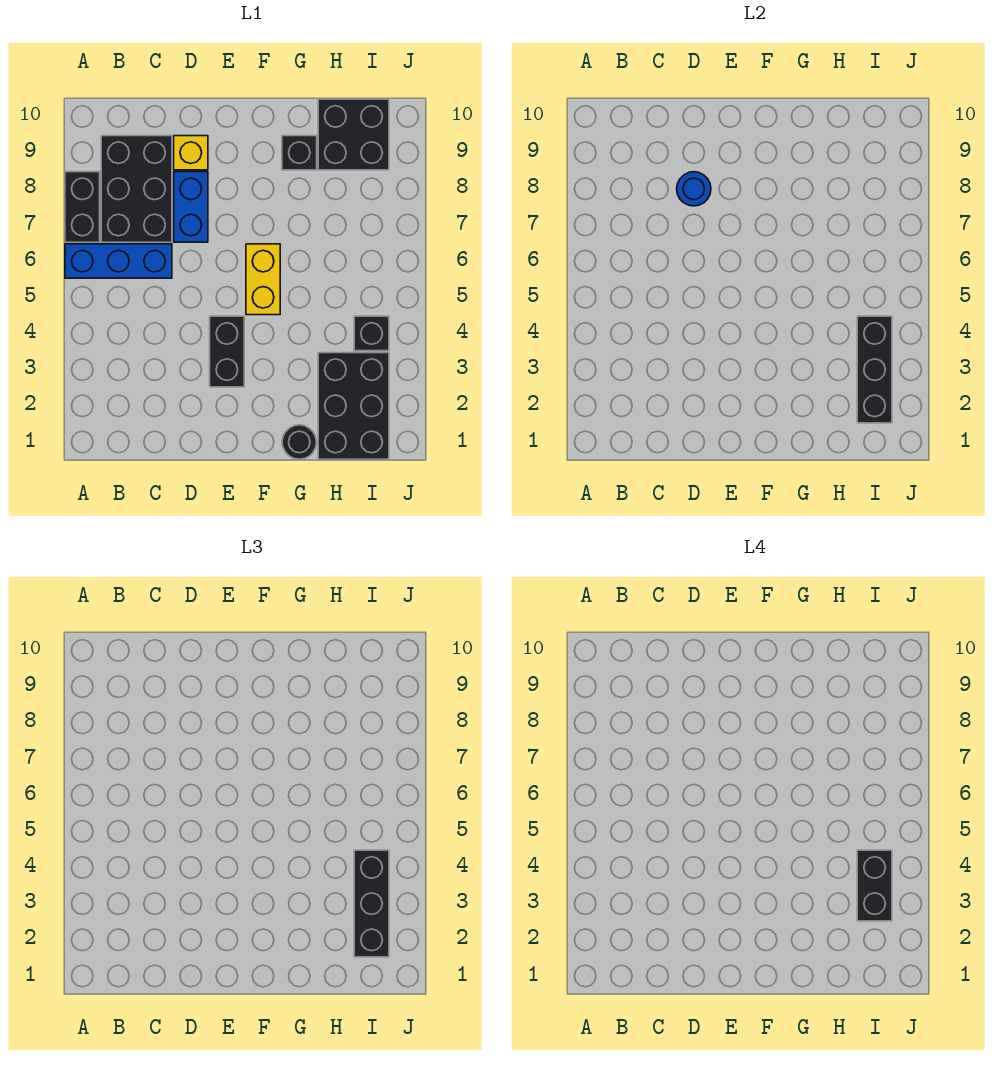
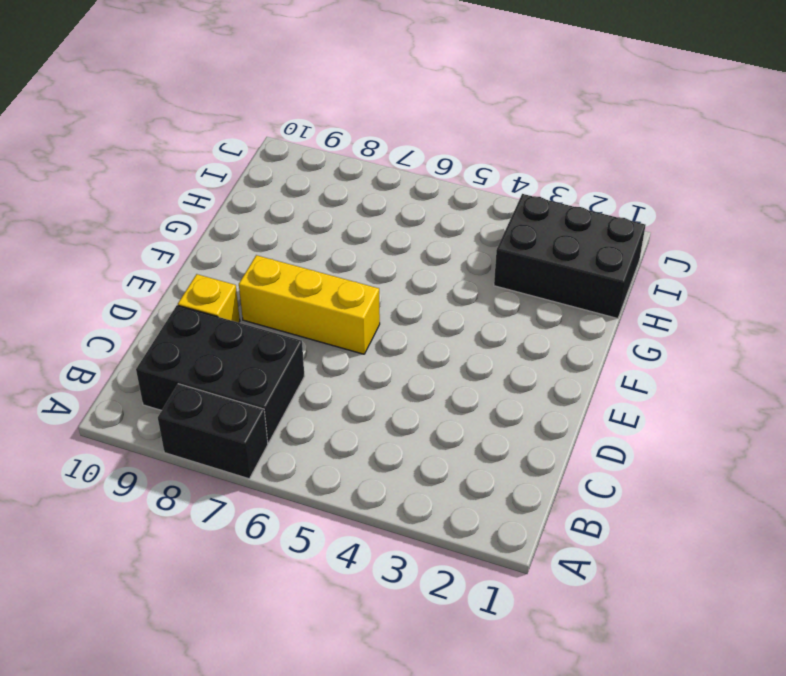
yellow brick E6:E8 level 1 -> none
none -> blue brick A6:C6 level 1
none -> blue brick D7:D8 level 1
none -> black brick E3:E4 level 1

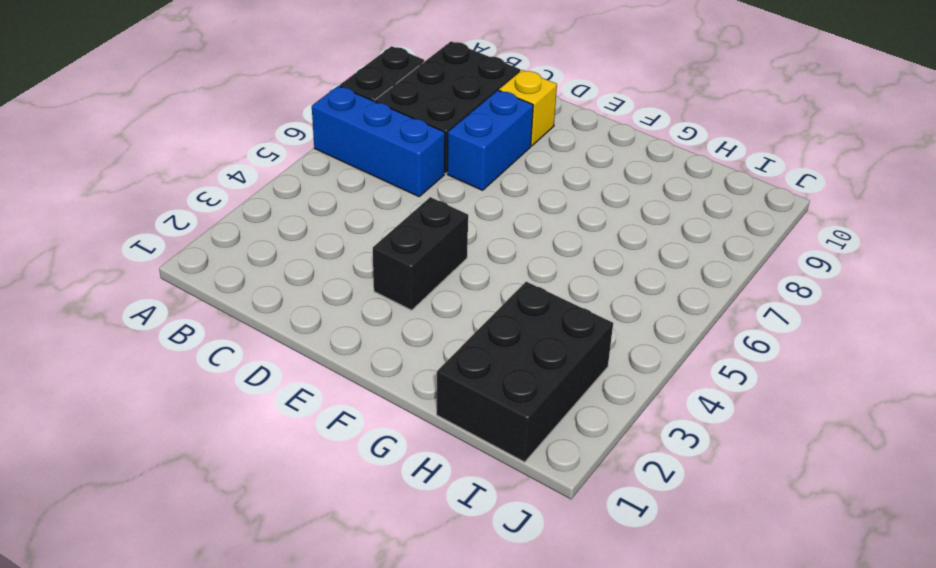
none -> yellow brick F5:F6 level 1
none -> black round brick G1 level 1
none -> black brick G9 level 1

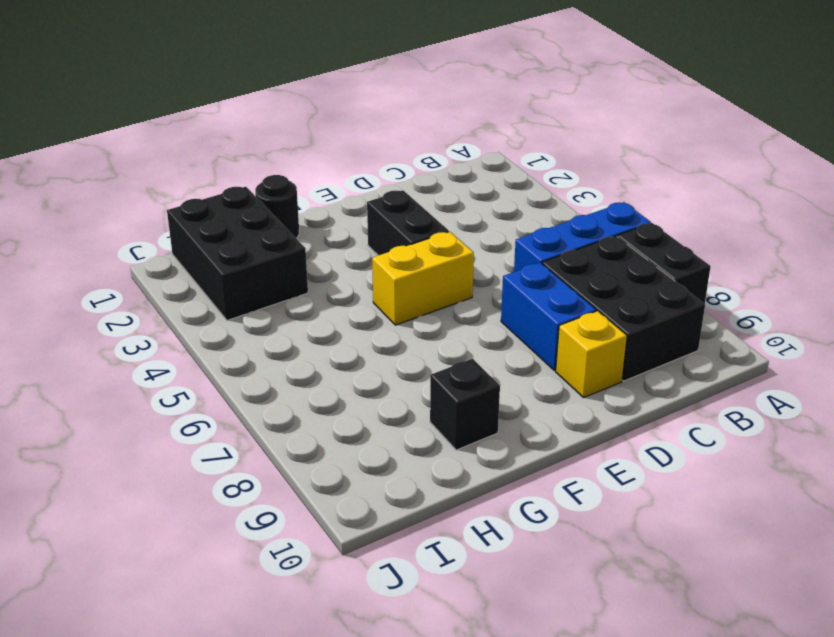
yellow brick E5:F5 level 1 -> yellow brick F5:F6 level 1
none -> black brick H9:I10 level 1
none -> black brick I4 level 1
none -> blue round brick D8 level 2

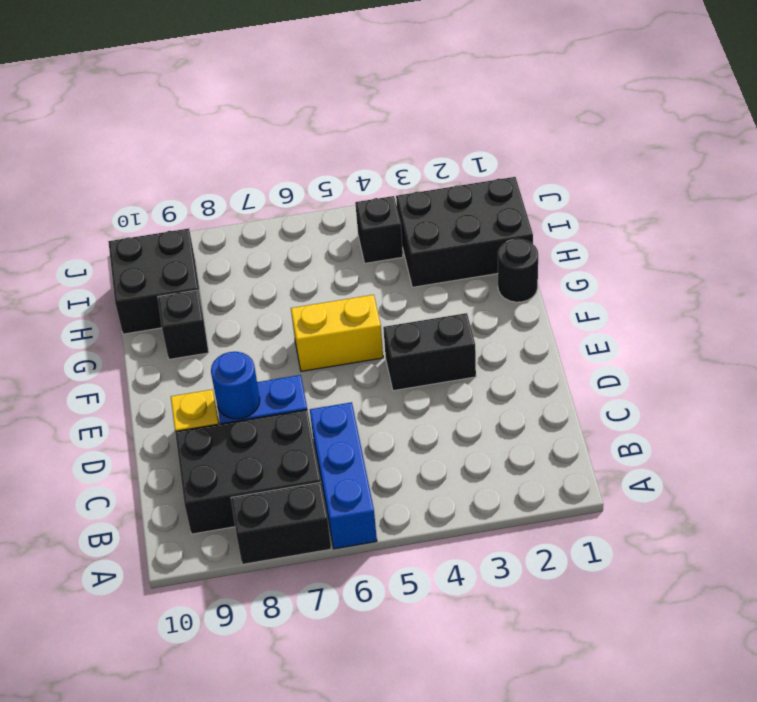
none -> black brick I2:I4 level 2
none -> black brick I2:I4 level 3
none -> black brick I3:I4 level 4

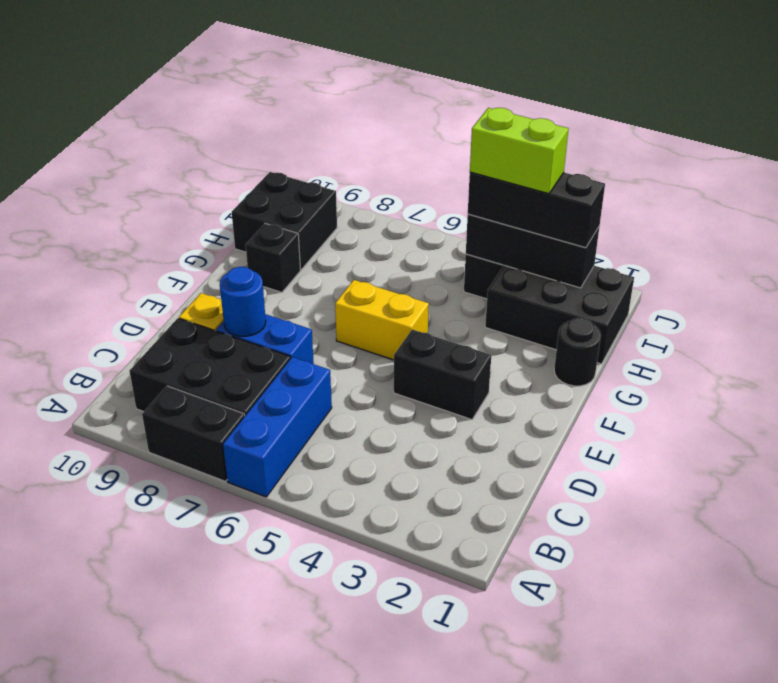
lime brick I3:I4 level 4 -> black brick I3:I4 level 4

